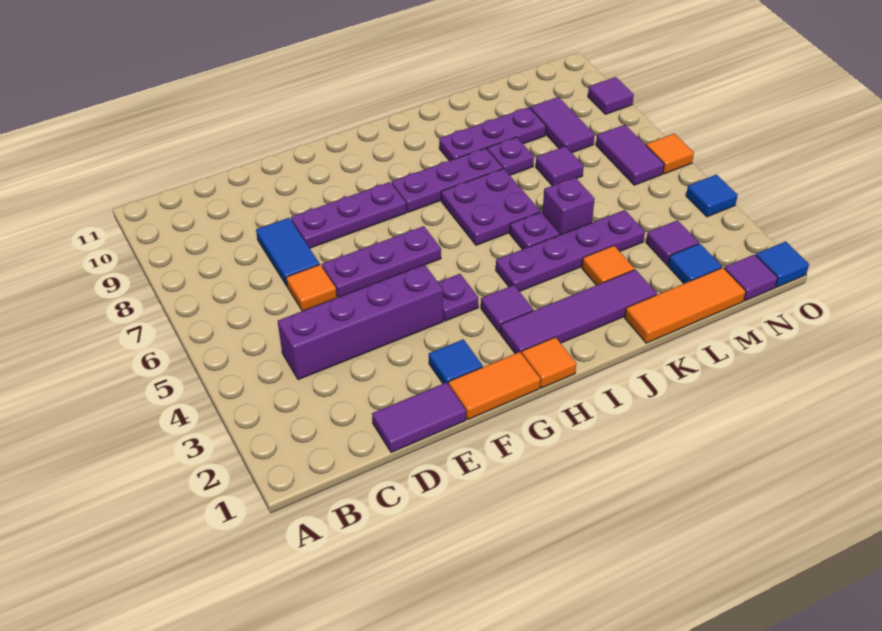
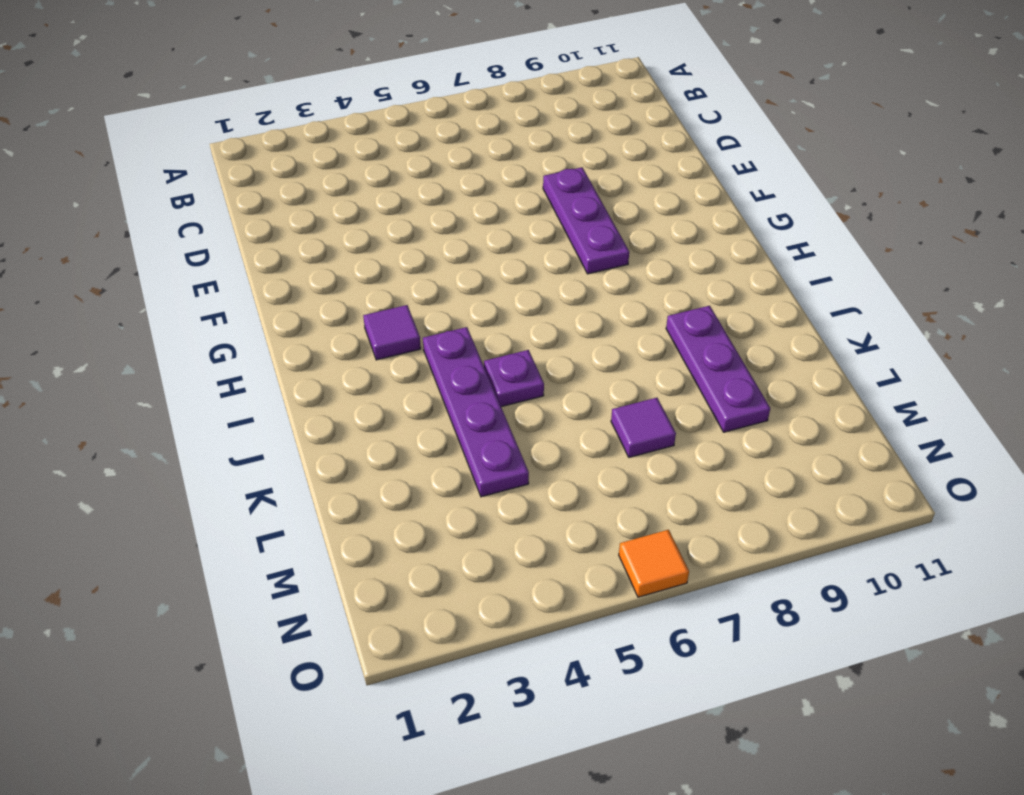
none -> purple brick C4:F4 level 1
none -> purple tile D1:E1 level 1
none -> orange tile D6 level 1
none -> blue tile D7:D8 level 1

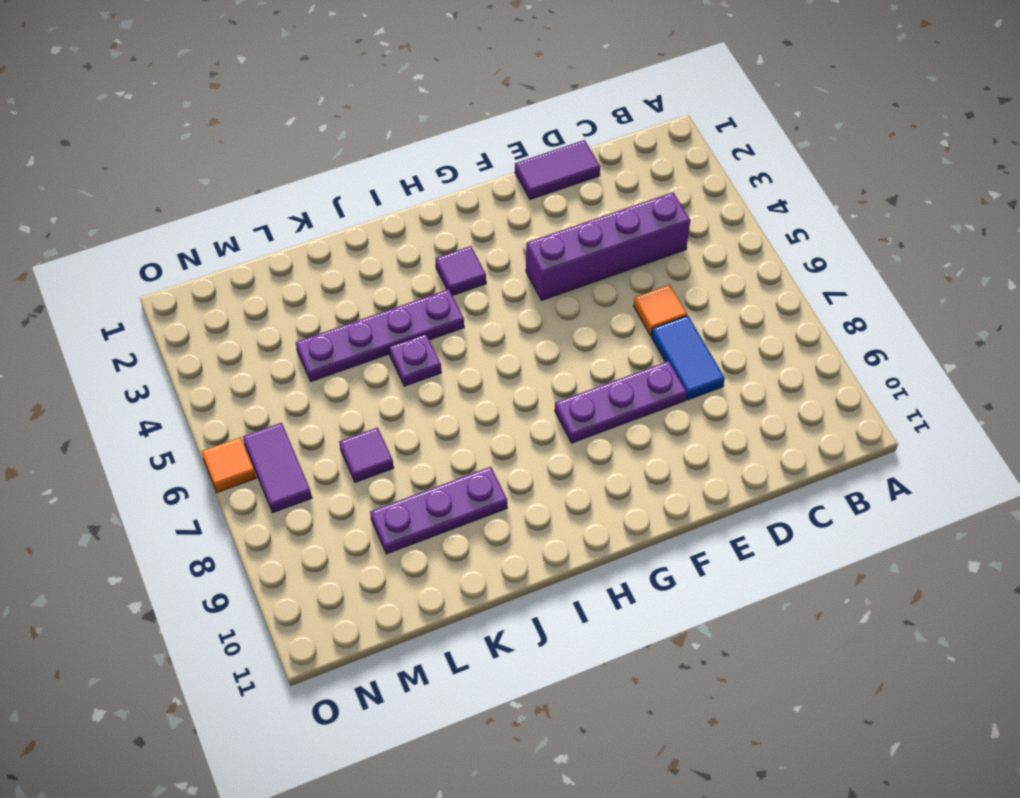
none -> purple plate E6:G6 level 1
none -> orange tile F1:G1 level 1
none -> blue tile F2 level 1
none -> purple plate G4 level 1

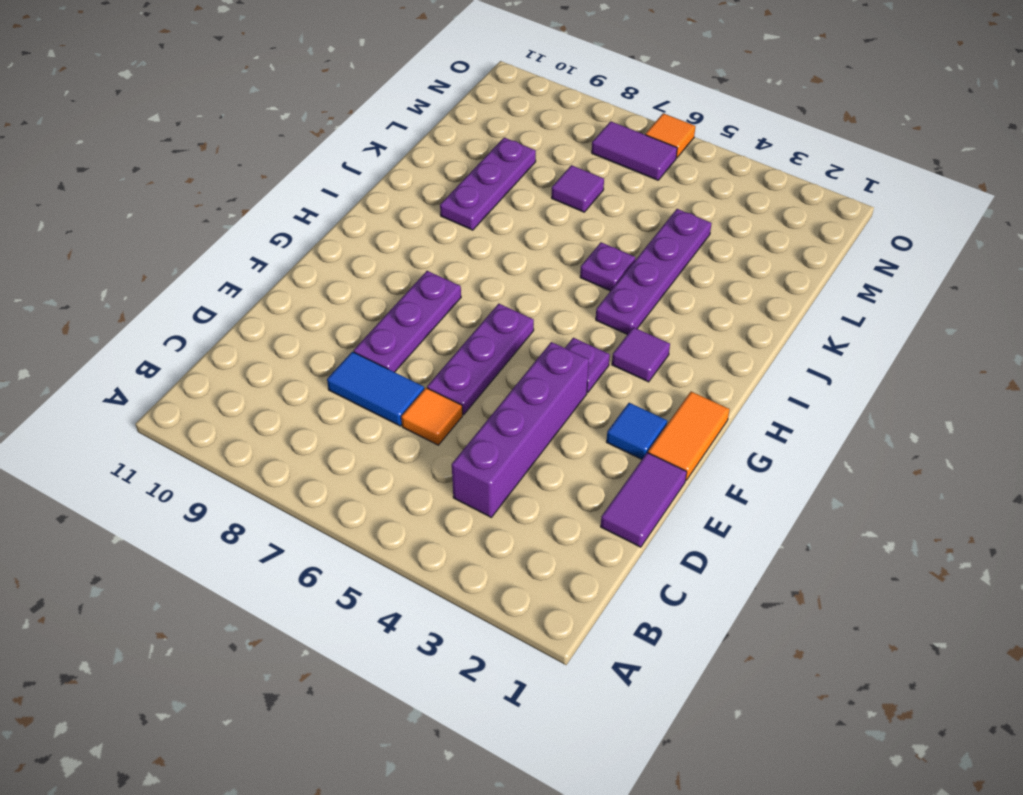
none -> orange tile H1 level 1
none -> purple tile H2:K2 level 1
none -> purple plate H8:J8 level 1
none -> purple plate I6:J7 level 1

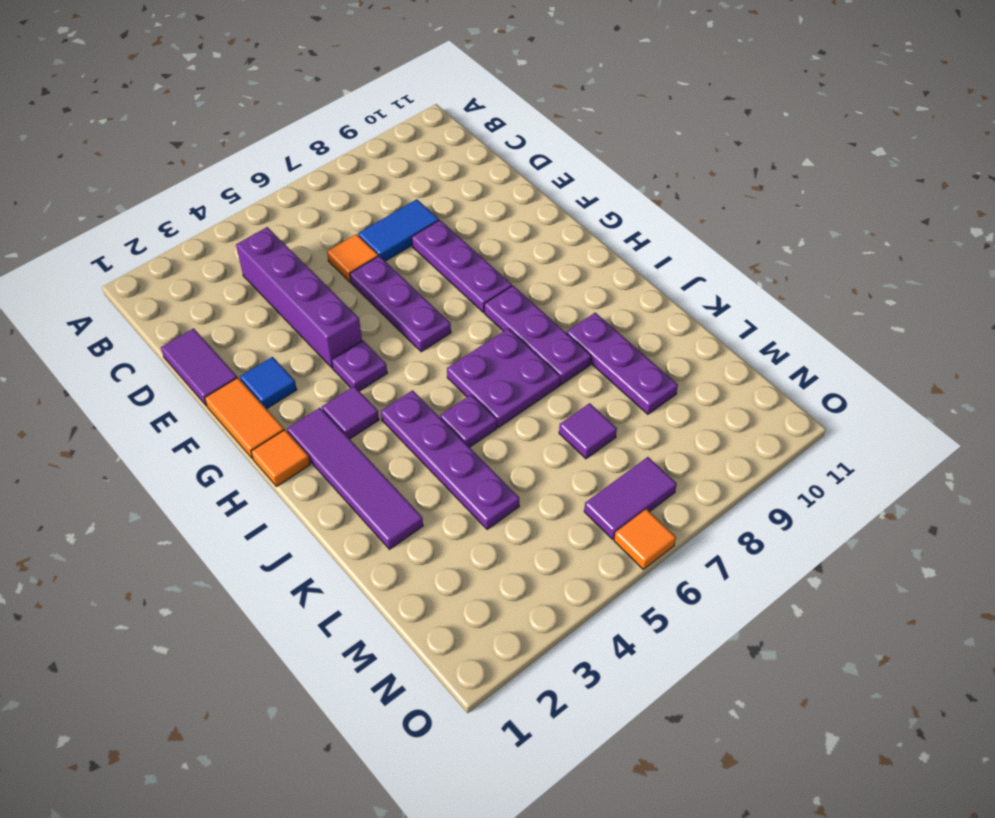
none -> orange tile K1:M1 level 1
none -> orange tile K3 level 1
none -> purple brick K5 level 1
none -> purple plate K8 level 1

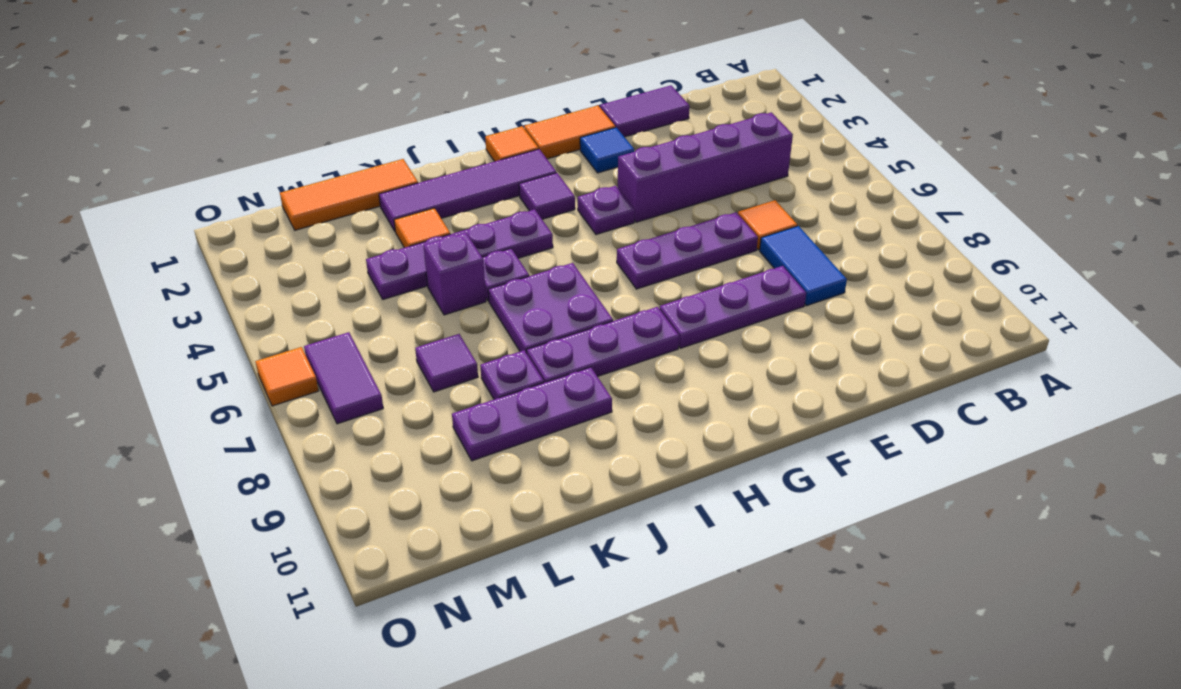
none -> blue tile M2 level 1
none -> purple tile M3 level 1
none -> purple tile M8:M9 level 1
none -> purple tile N1 level 1

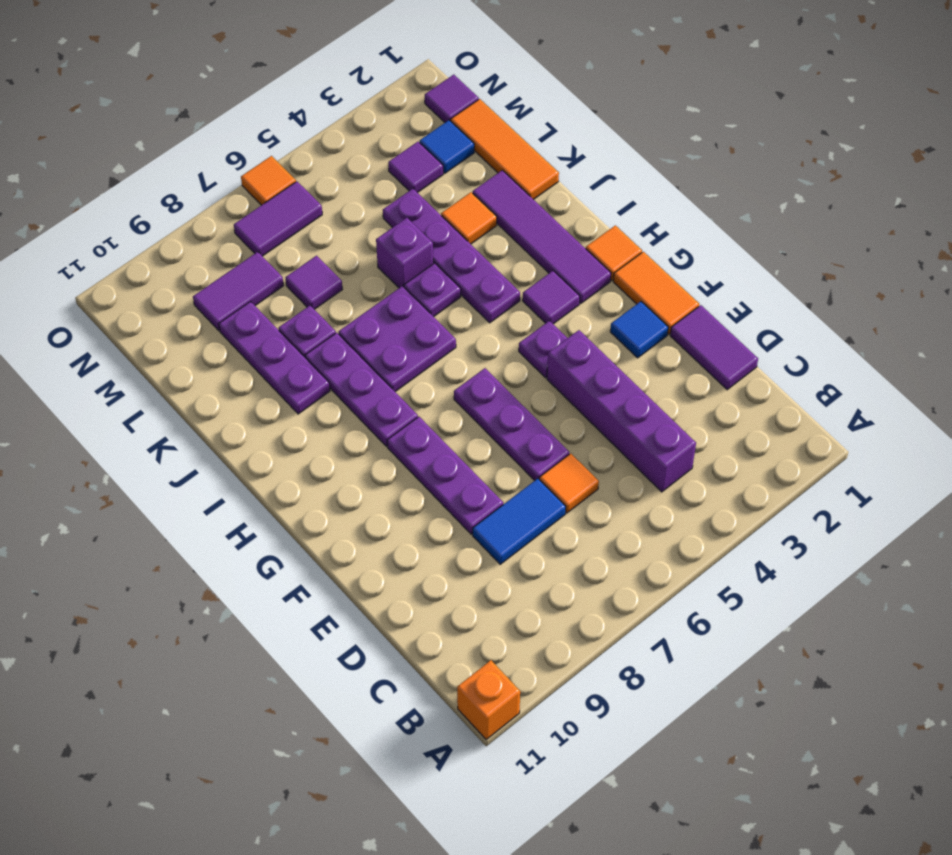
orange brick A11 level 1 -> none
none -> blue tile O1 level 1
none -> blue tile O4 level 1
none -> purple tile O9 level 1

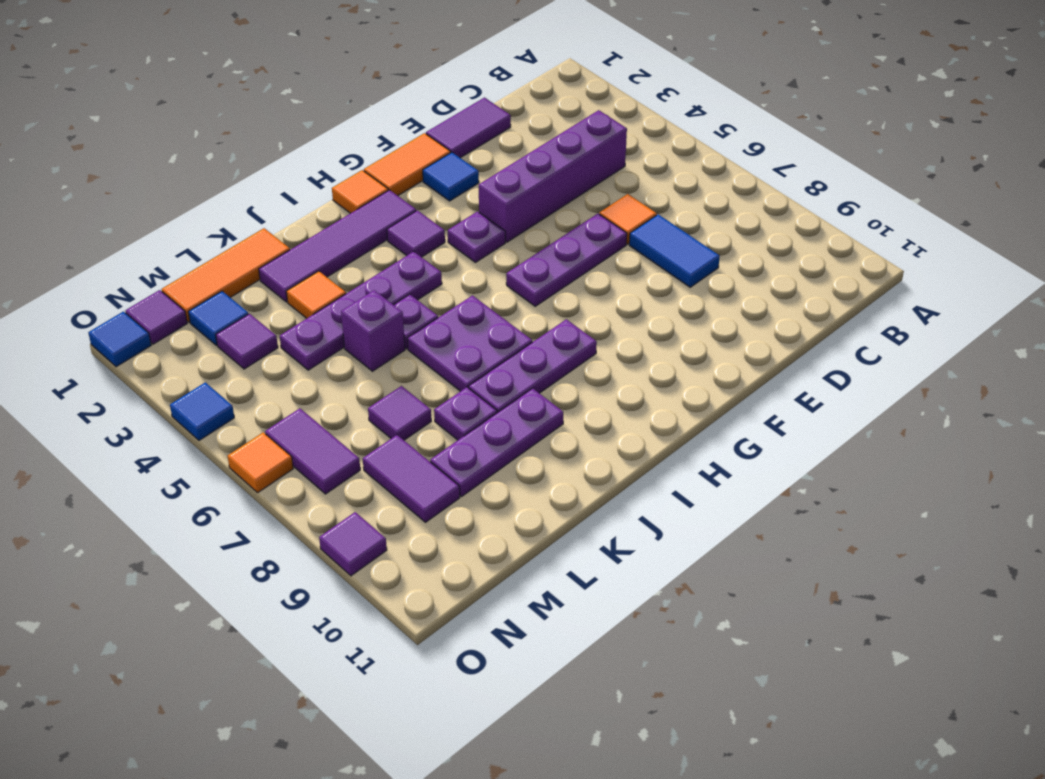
none -> purple plate E8:G8 level 1

